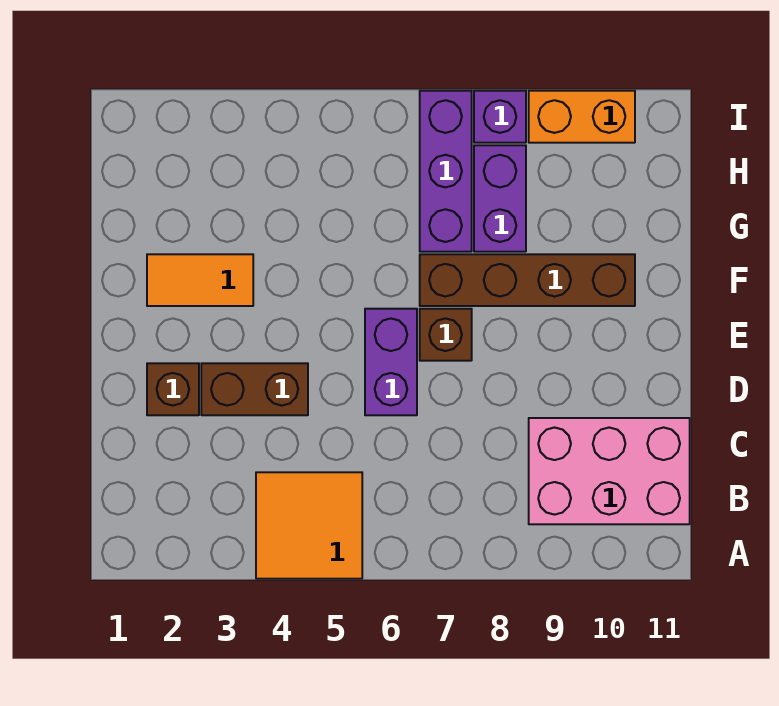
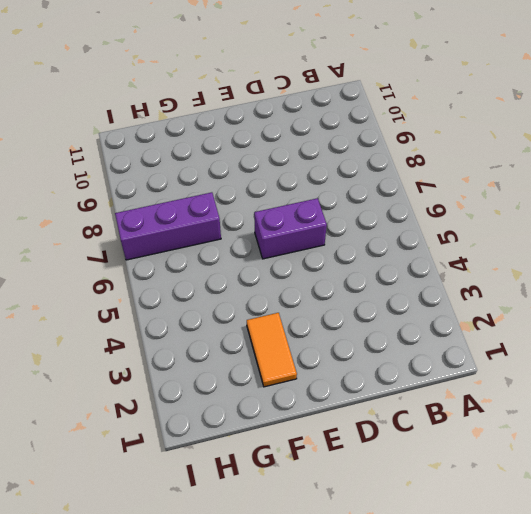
none -> orange tile A4:B5 level 1
none -> pink brick B9:C11 level 1
none -> brown brick D2 level 1

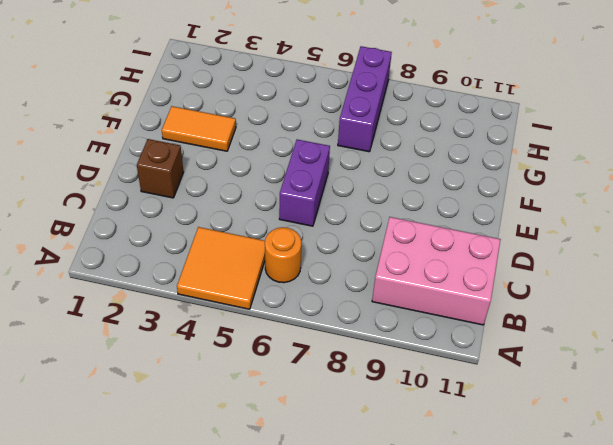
orange round brick B6 level 1 -> none
none -> brown brick D3:D4 level 1
none -> brown brick E7 level 1
none -> brown brick F7:F10 level 1

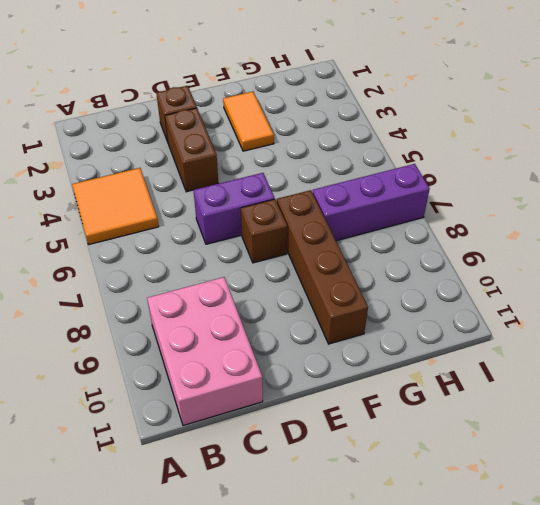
none -> purple brick G8:H8 level 1
none -> purple brick I8 level 1
none -> orange brick I9:I10 level 1

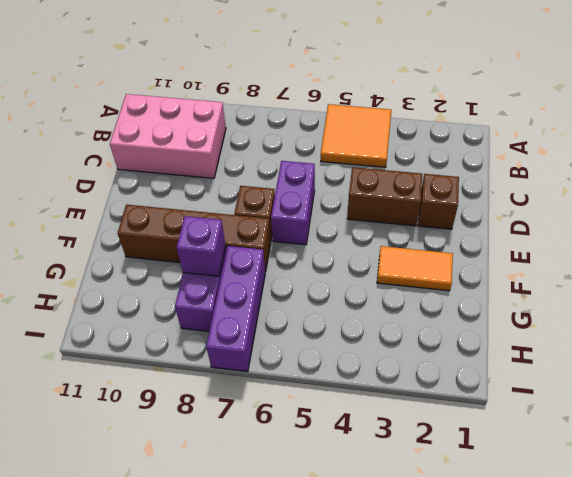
purple brick G8 level 2 -> purple brick I8 level 1
none -> orange brick I9:I10 level 1

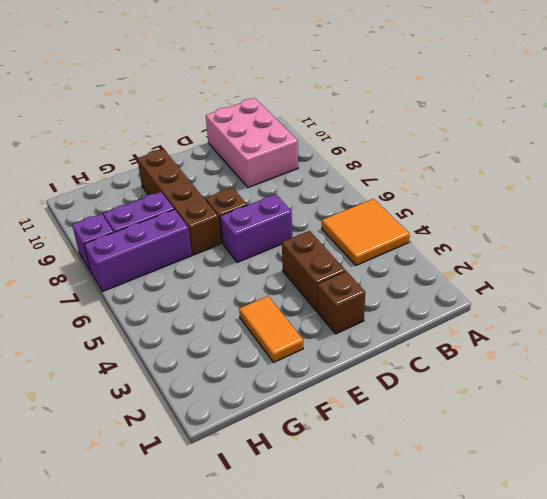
none -> orange brick I9:I10 level 1

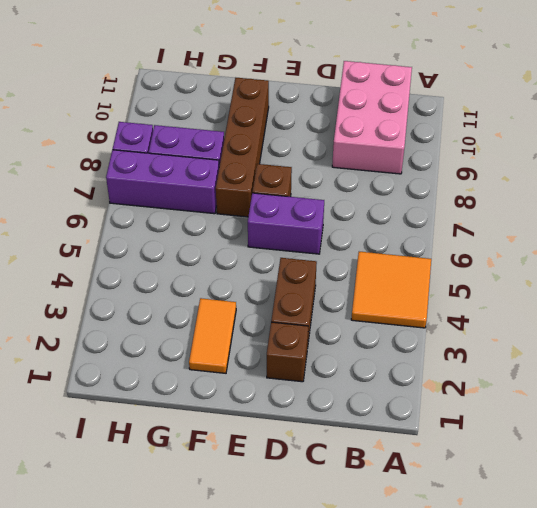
none -> orange brick I9:I10 level 1

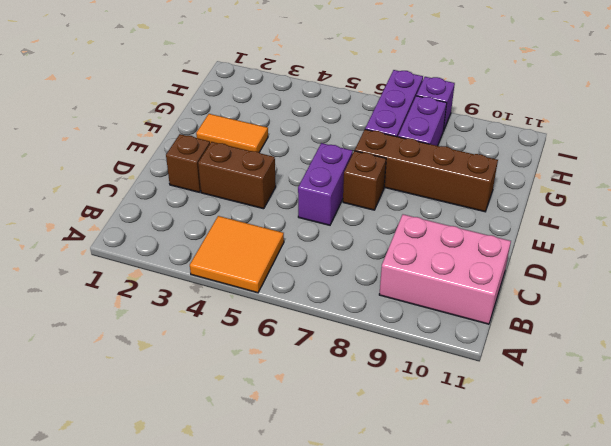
none -> orange brick I9:I10 level 1

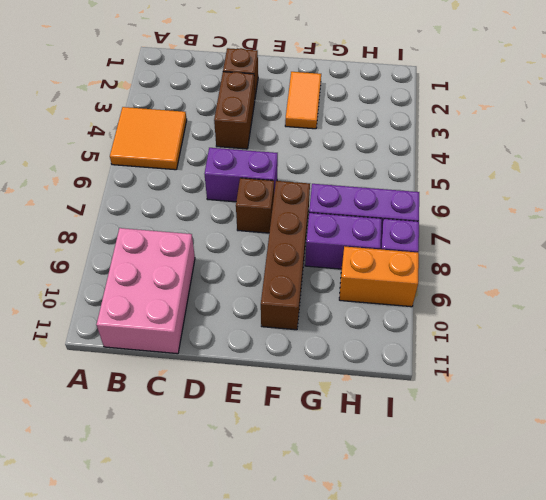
orange brick H9:I9 level 1 -> orange brick I9:I10 level 1

